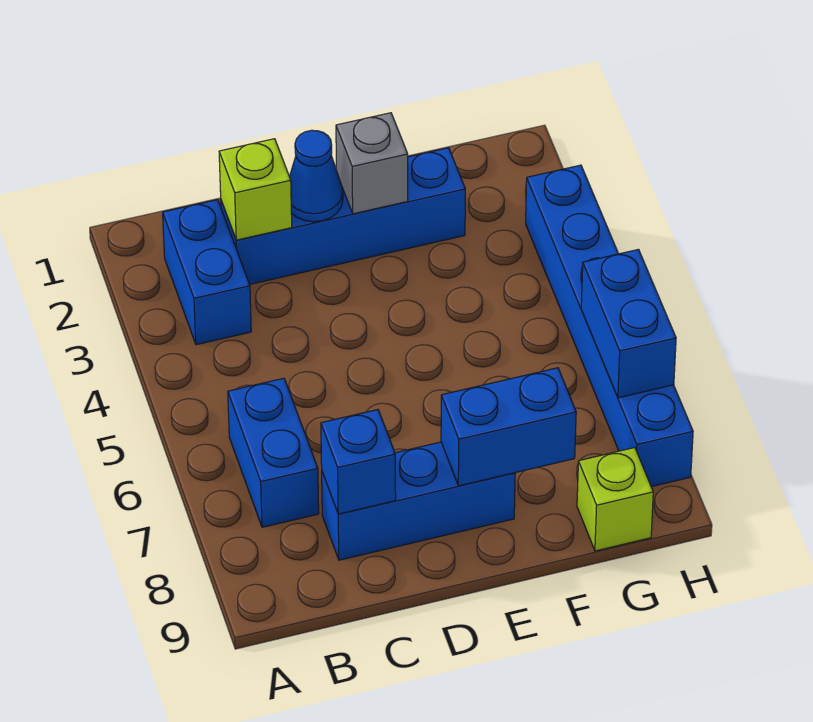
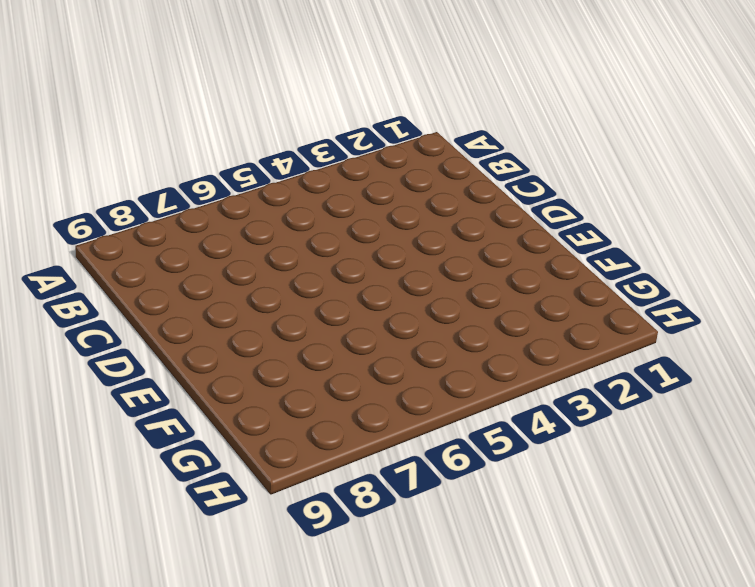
none -> blue brick B2:B3 level 1
none -> blue brick B6:B7 level 1
none -> blue brick C2:F2 level 1

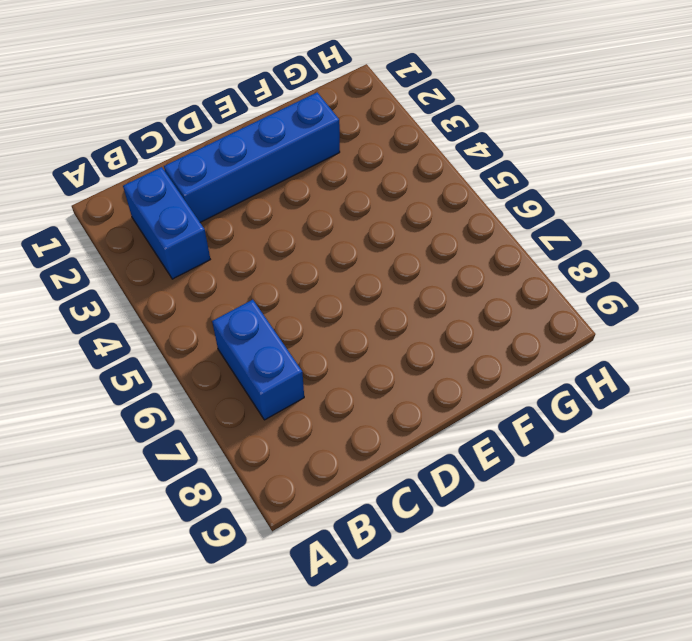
none -> blue brick C8:E8 level 1
none -> lime brick G9 level 1
none -> blue brick H3:H8 level 1

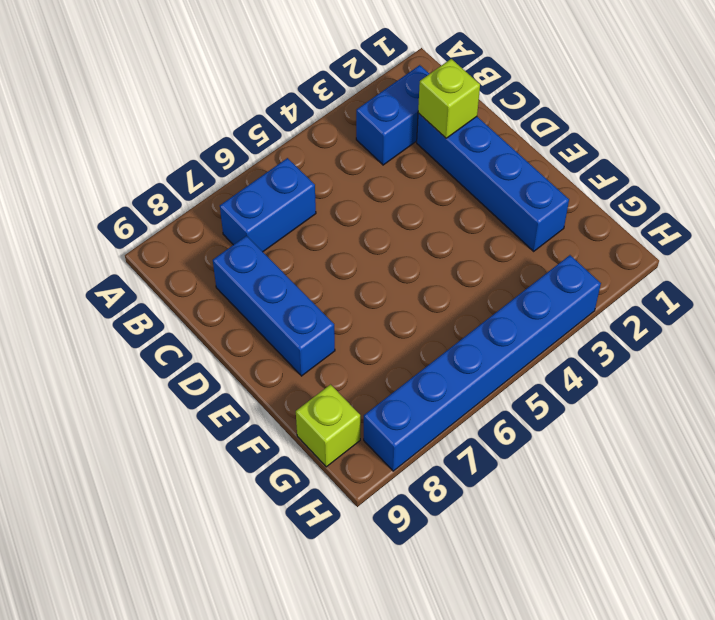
none -> blue brick C8 level 2
none -> blue cone D2 level 2
none -> grey brick E2 level 2

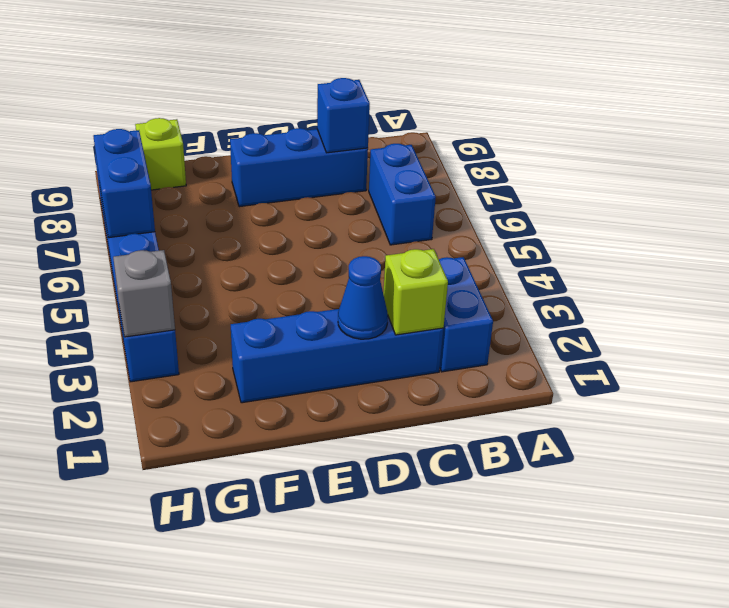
grey brick H3 level 2 -> grey brick E2 level 2
none -> blue brick E8:F8 level 2

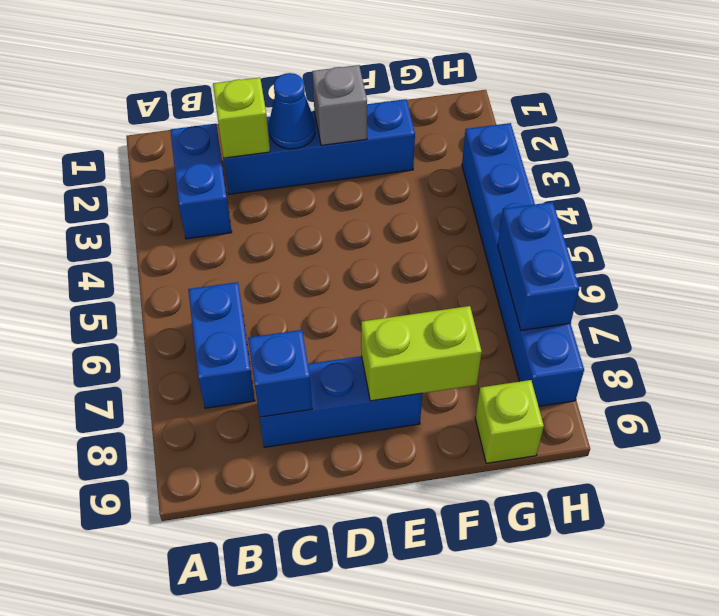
lime brick E8:F8 level 2 -> blue brick E8:F8 level 2

